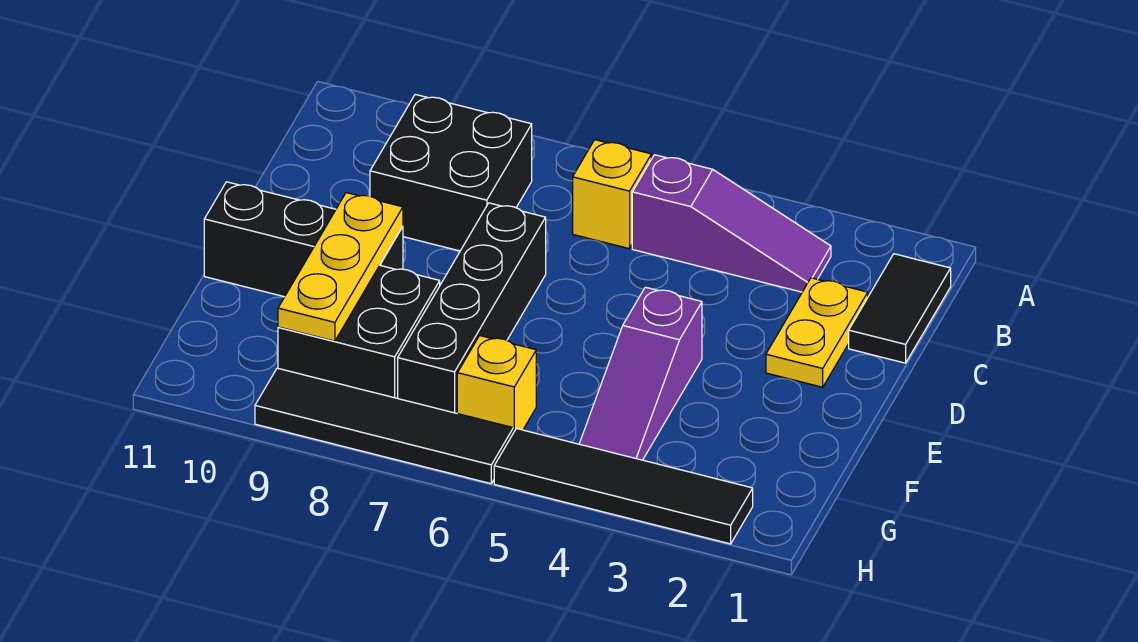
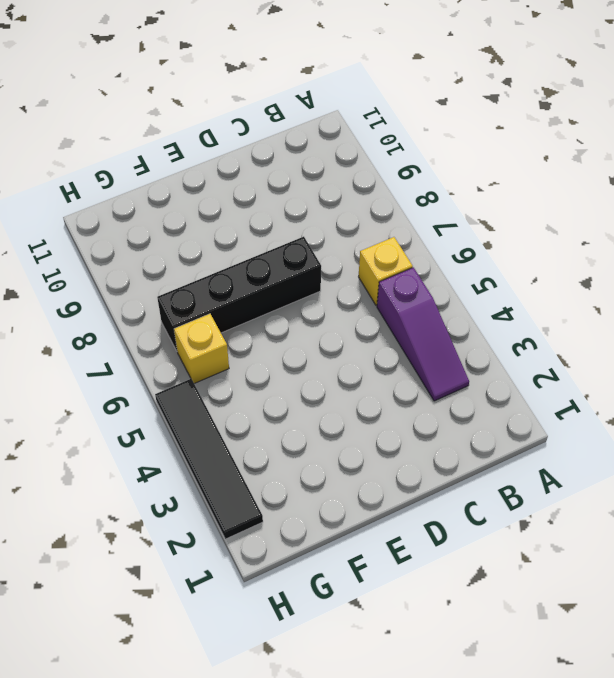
none -> black tile B1:C1 level 1
none -> black brick B8:C9 level 1
none -> yellow plate C2:D2 level 1

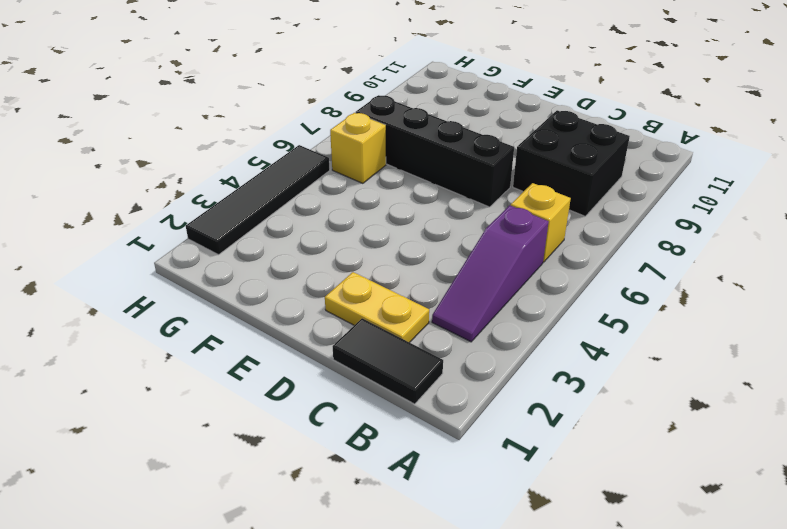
none -> purple slope E4:G4 level 1 top E
none -> black brick E9:E11 level 1
none -> black brick F8:G9 level 1

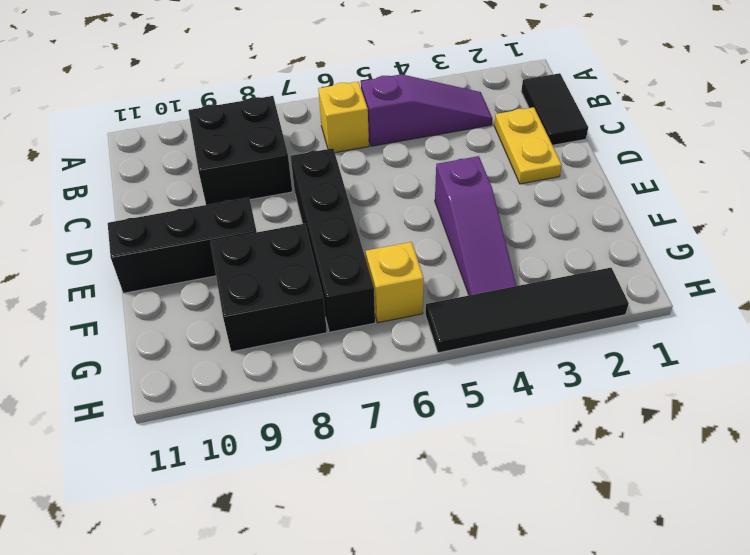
none -> black tile H6:H9 level 1
none -> yellow plate E9:G9 level 2

